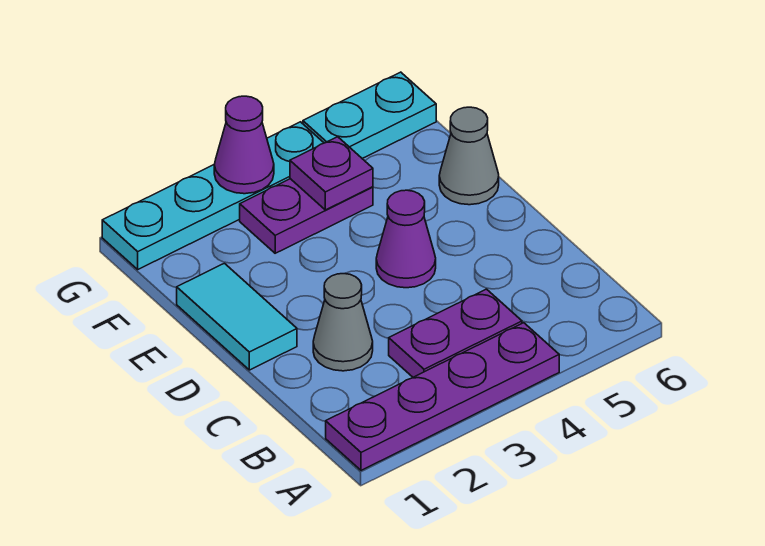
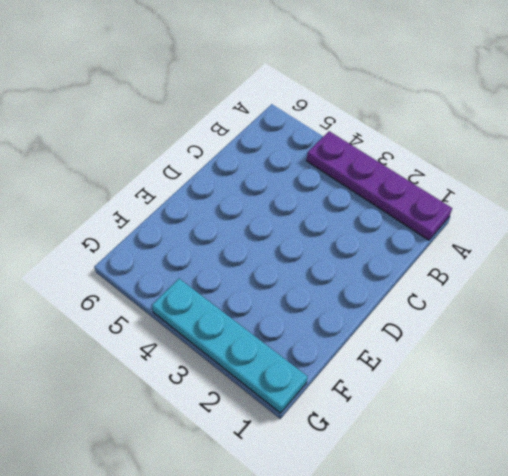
none -> purple plate B3:B4 level 1
none -> grey cone C2 level 1

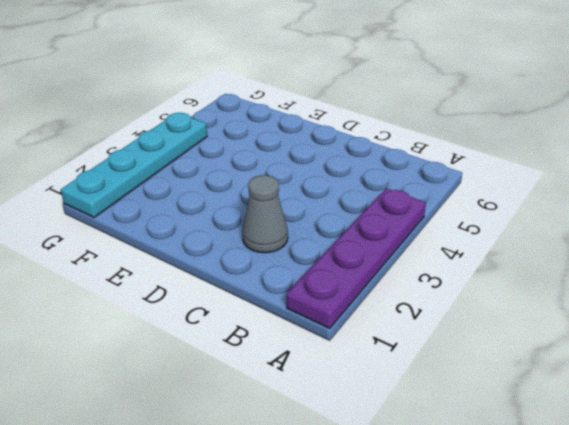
none -> purple plate B3:B4 level 1
none -> cyan tile D1:E1 level 1

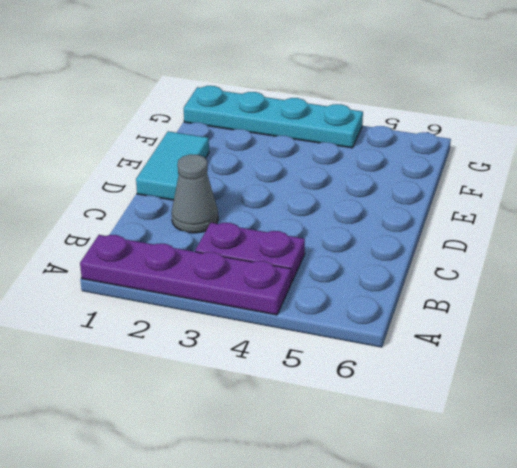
none -> purple cone D4 level 1
none -> grey cone E6 level 1

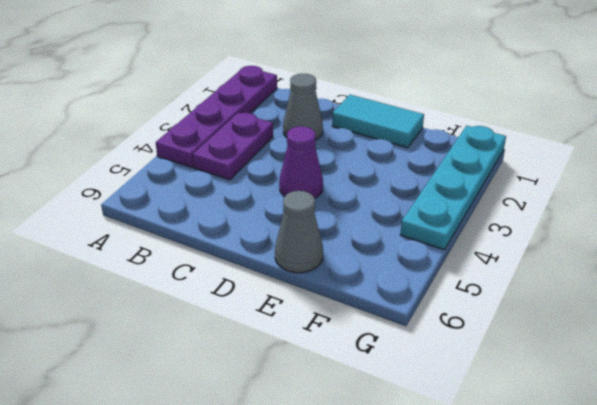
none -> purple plate F3:F4 level 1
none -> cyan plate G5:G6 level 1

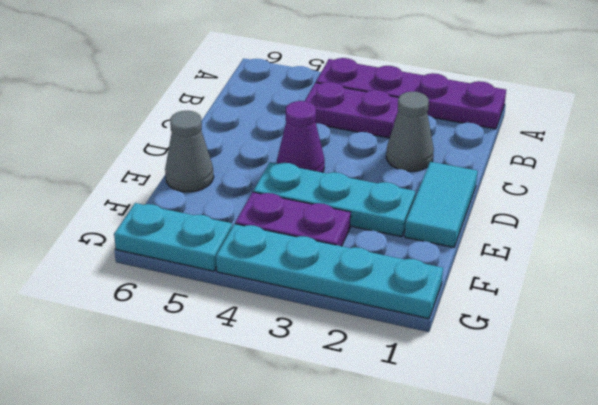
cyan plate E2:E4 level 1 -> none
none -> purple plate F4 level 2
none -> purple cone G3 level 2

